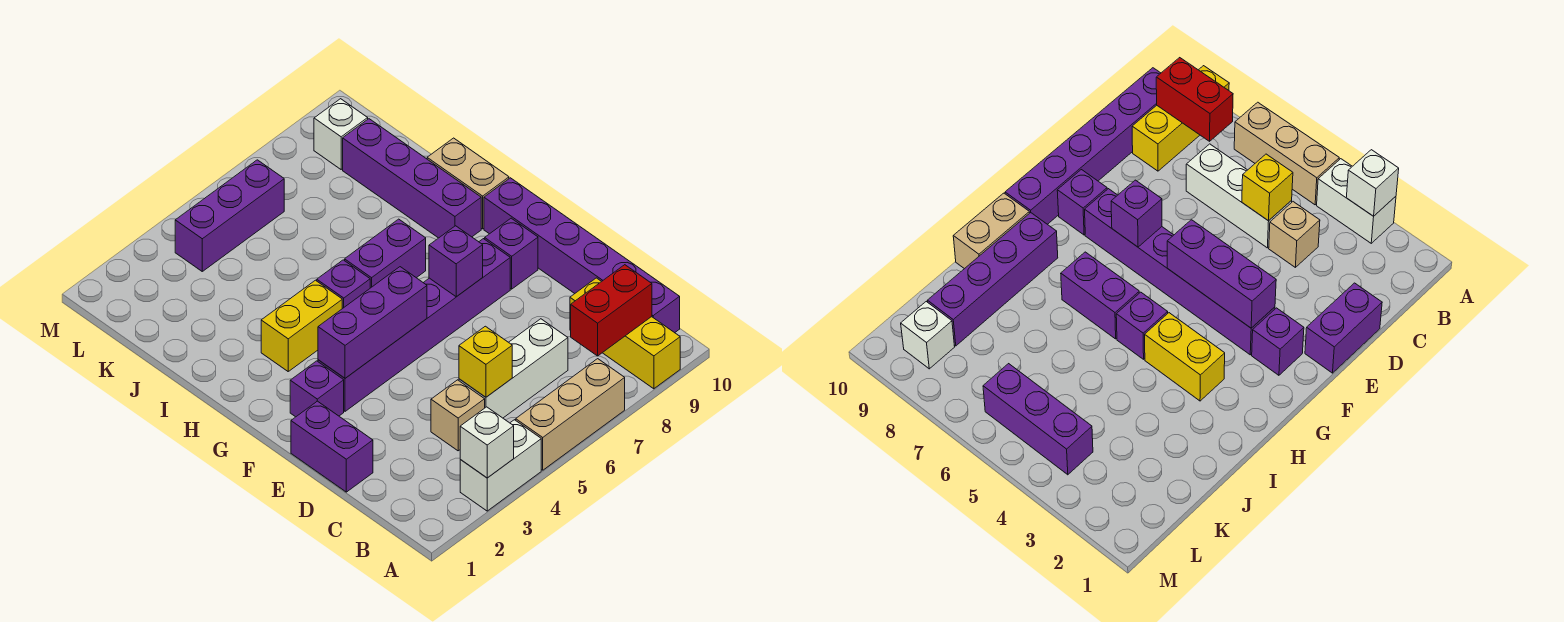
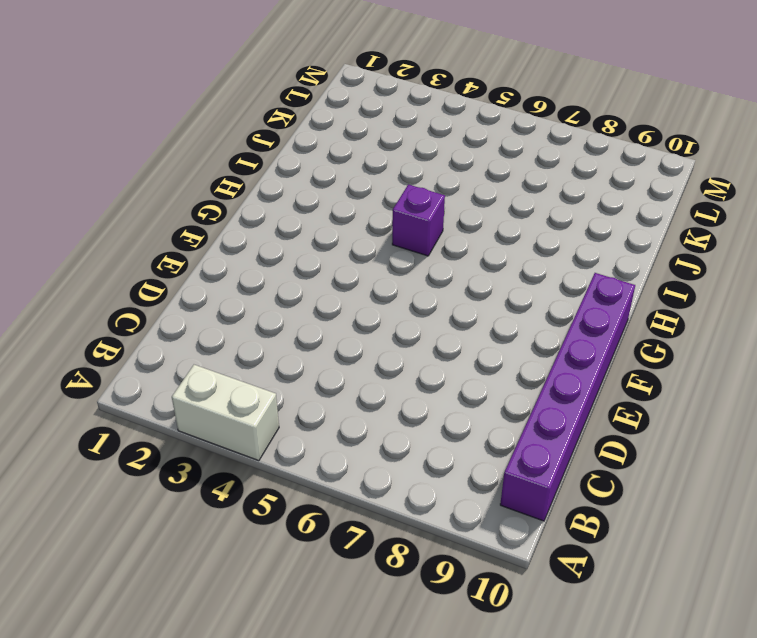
none -> tan brick A5:A7 level 1
none -> yellow brick A9:C9 level 1
none -> tan brick C4 level 1

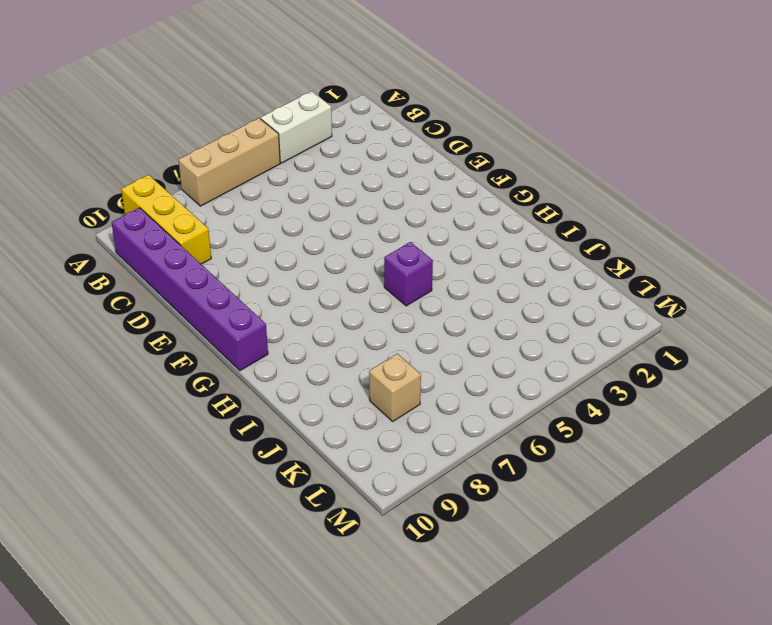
tan brick K8 level 1 -> tan brick C4 level 1
none -> white brick C5:C7 level 1
none -> purple brick D1:E1 level 1
none -> purple brick F2 level 1

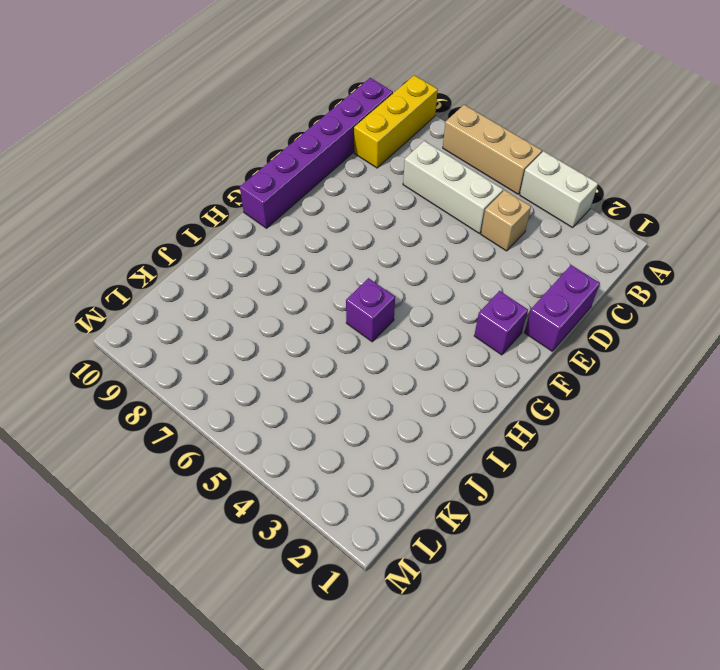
none -> purple brick F3:F8 level 1
none -> purple brick F9 level 1
none -> yellow brick H3:H4 level 1

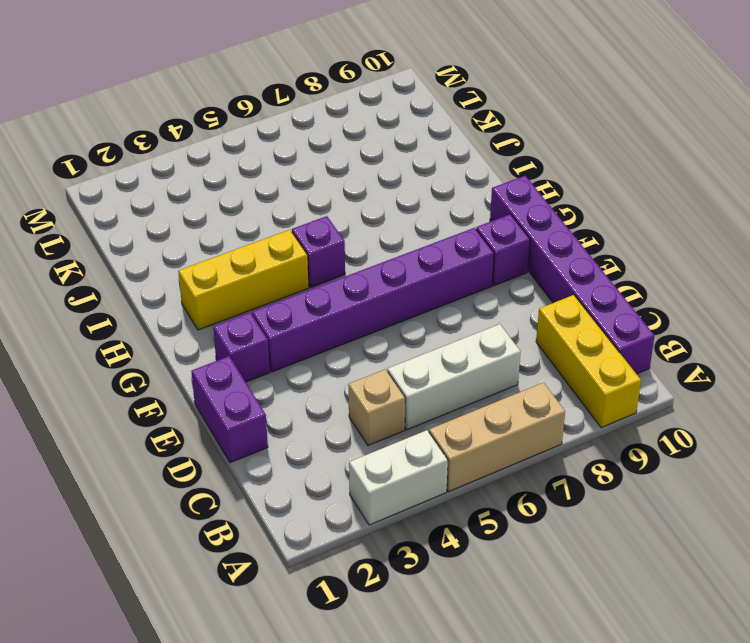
yellow brick H2:H4 level 1 -> yellow brick H3:H4 level 1
none -> purple brick H6:H7 level 1
none -> purple brick H9:K9 level 1
none -> tan brick H10:I10 level 1

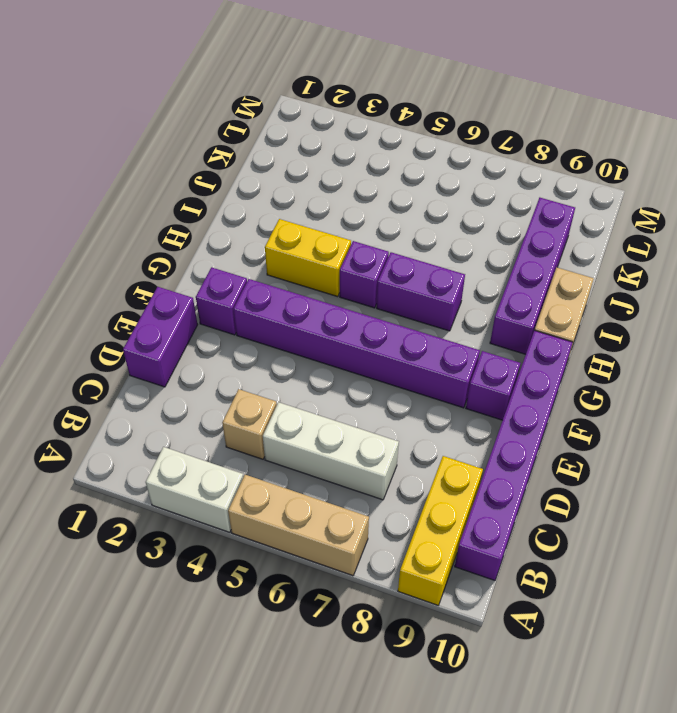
none -> purple brick L4:L6 level 1
none -> white brick L9 level 1
none -> white brick A3 level 2

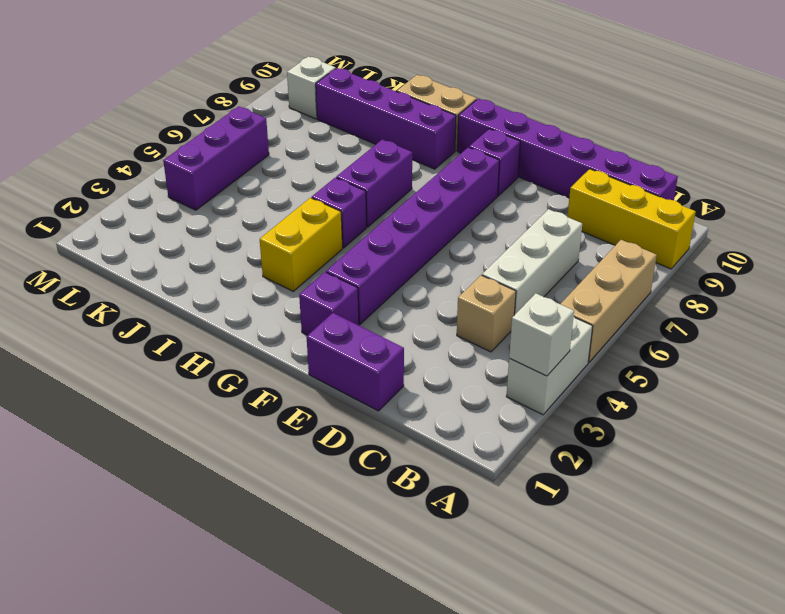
none -> red brick B8:B9 level 2
none -> yellow brick C5 level 2
none -> purple brick F3:F5 level 2

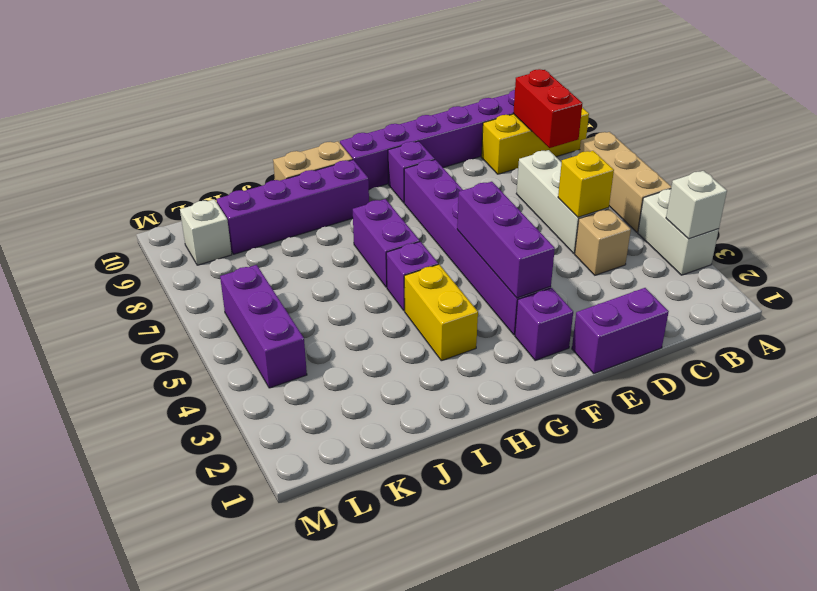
none -> purple brick F7 level 2

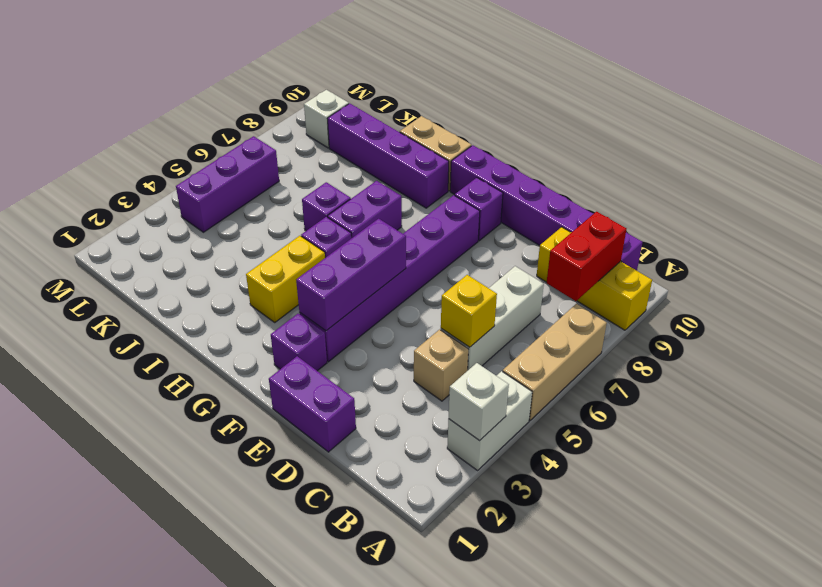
purple brick I6 level 1 -> purple brick F7 level 2

